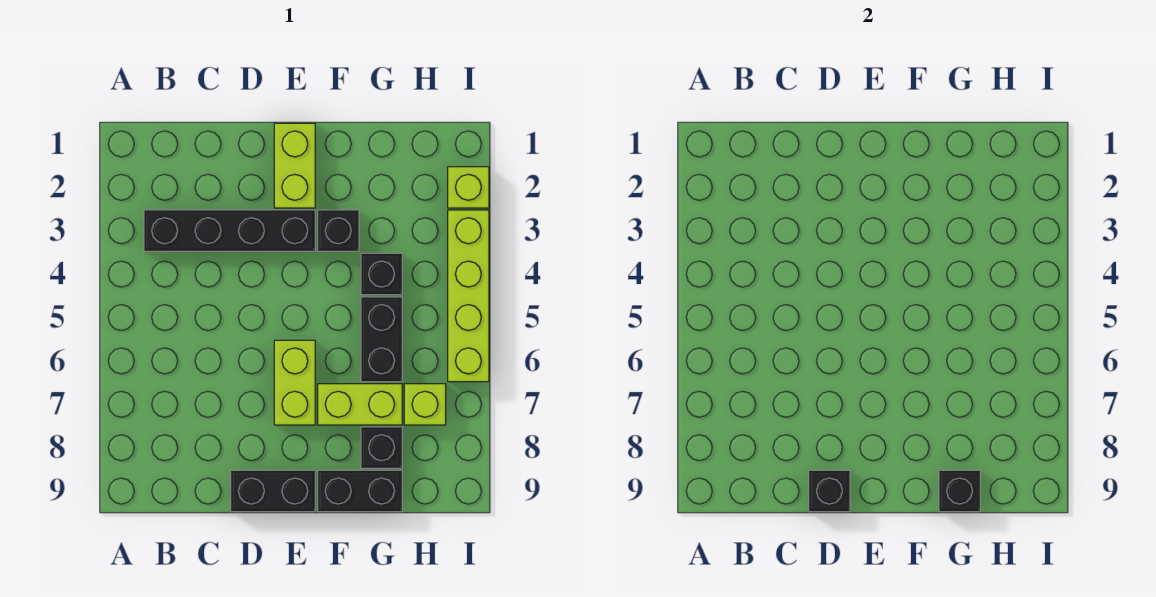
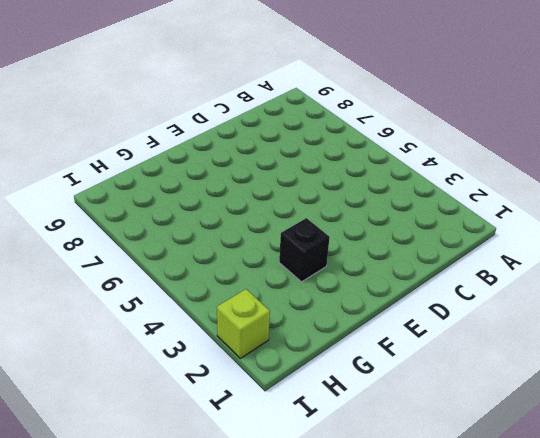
none -> black brick B3:E3 level 1
none -> black brick D9:E9 level 1
none -> lime brick E1:E2 level 1

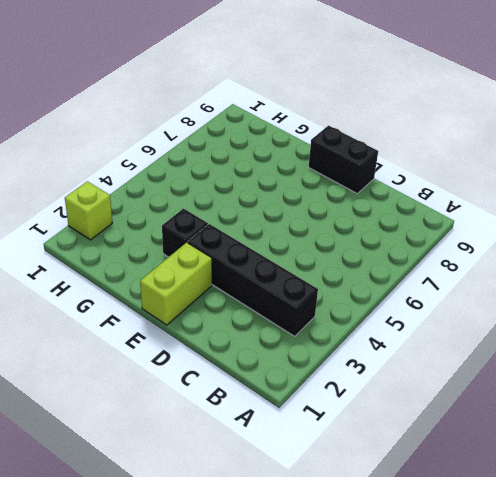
none -> lime brick E6:E7 level 1
none -> lime brick F7:G7 level 1
none -> black brick F9:G9 level 1

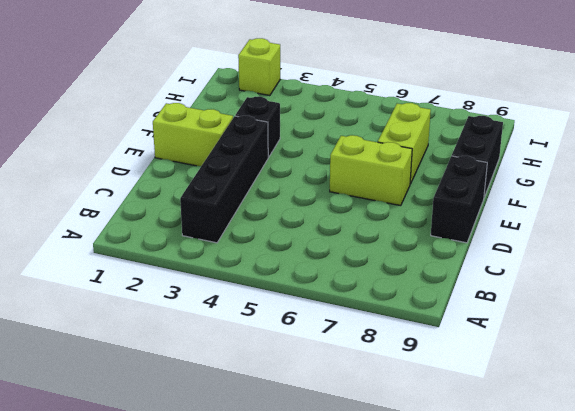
none -> black brick G4 level 1
none -> black brick G5:G6 level 1
none -> black brick G8 level 1

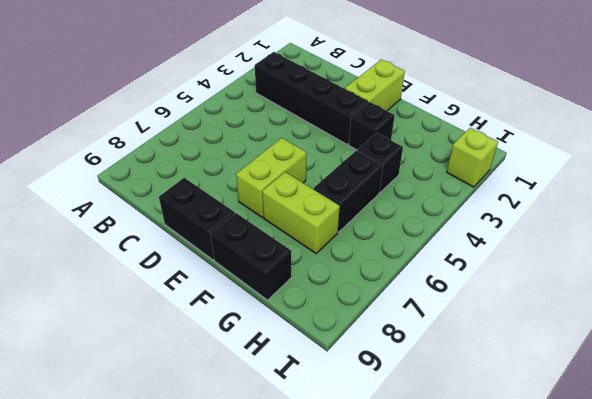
none -> black brick G8 level 1
none -> lime brick H7 level 1
none -> lime brick I3:I6 level 1

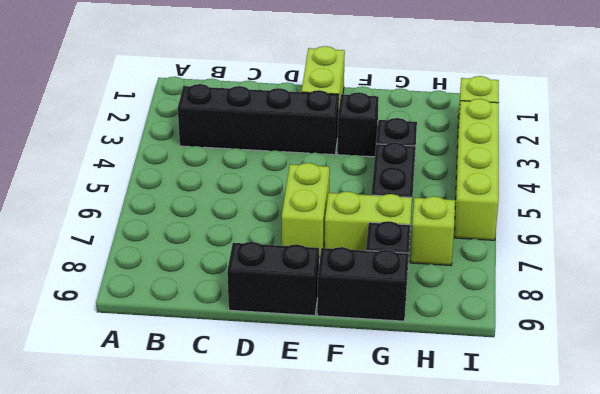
none -> black brick D9 level 2
none -> black brick G9 level 2

